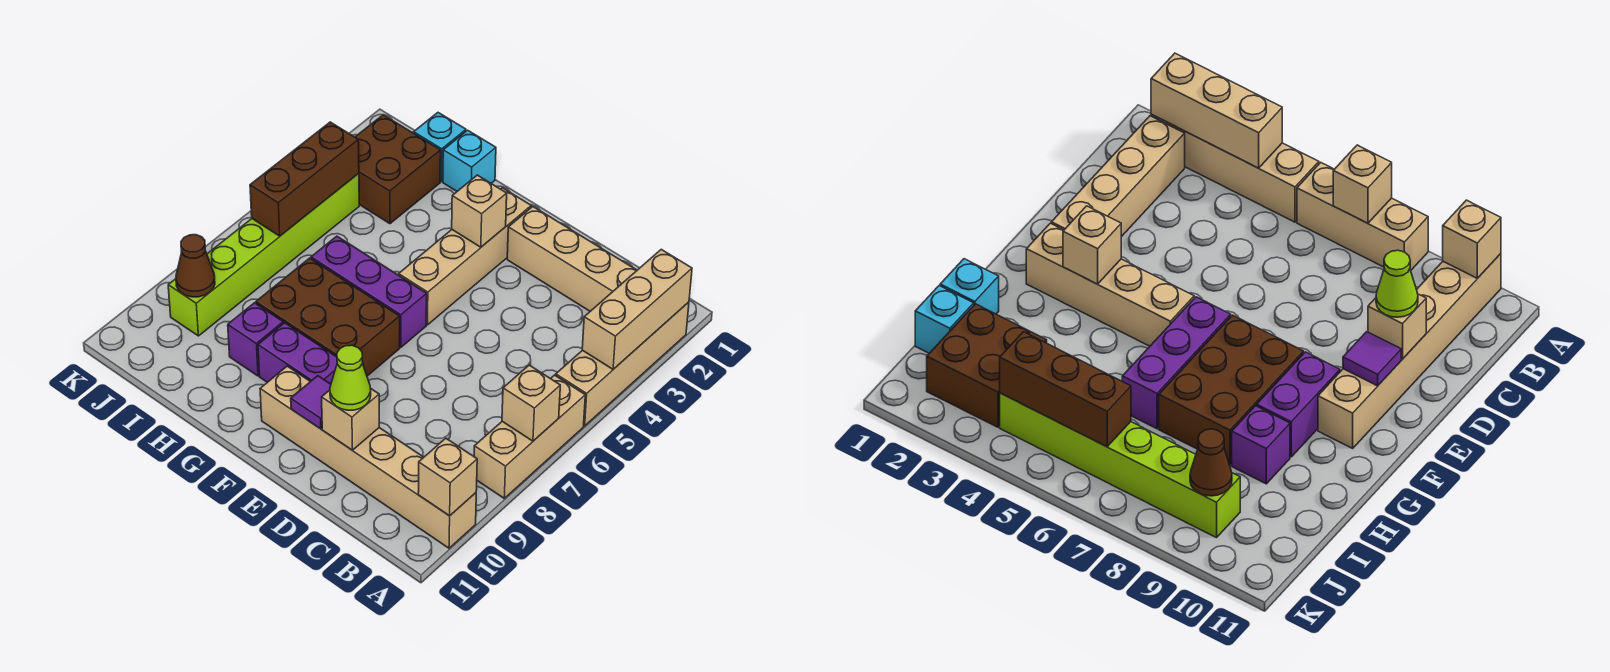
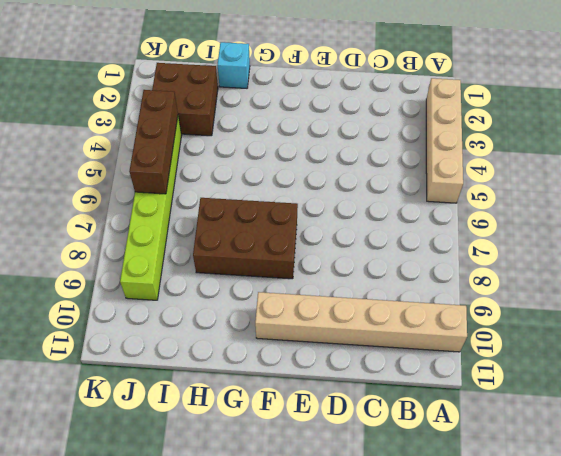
none -> tan brick A6:A8 level 1
none -> tan brick B2:E2 level 1
none -> tan brick F2:F5 level 1

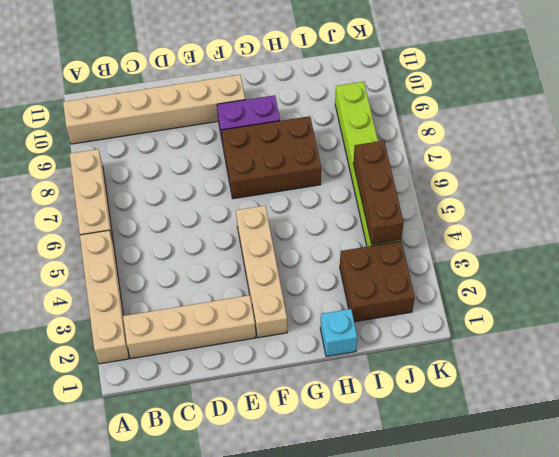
none -> purple brick F6:H6 level 1
none -> purple brick H9 level 1
none -> cyan brick I1 level 1

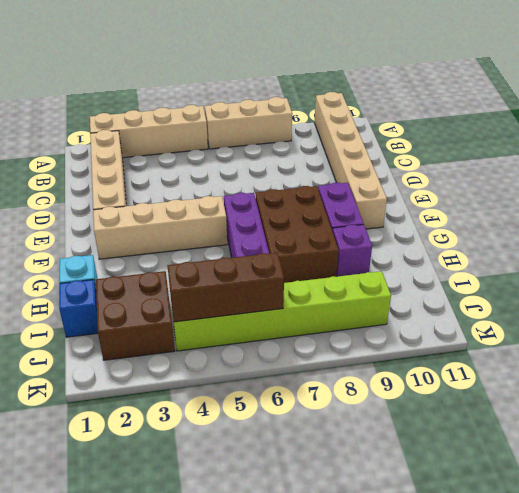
blue brick I1 level 1 -> cyan brick I1 level 1
none -> tan brick A2:A4 level 2
none -> tan brick A7 level 2
none -> tan brick A10 level 2

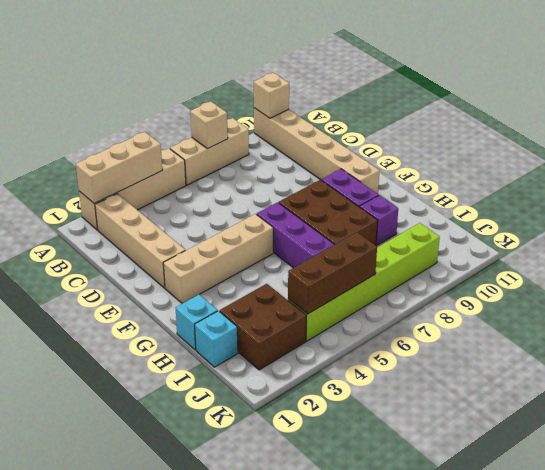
none -> tan brick D10 level 2
none -> purple tile E10 level 2
none -> tan brick F3 level 2

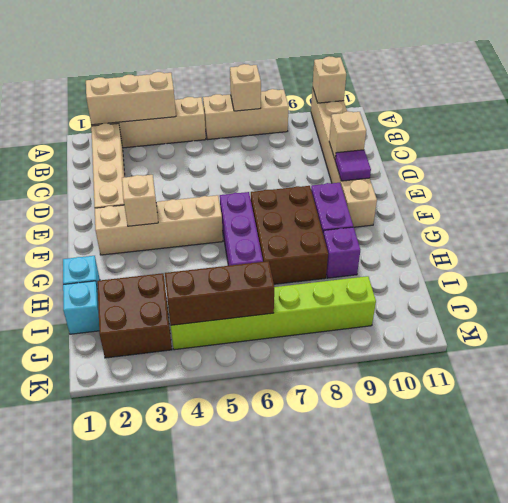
none -> brown cone J9 level 2
none -> lime cone D10 level 3

